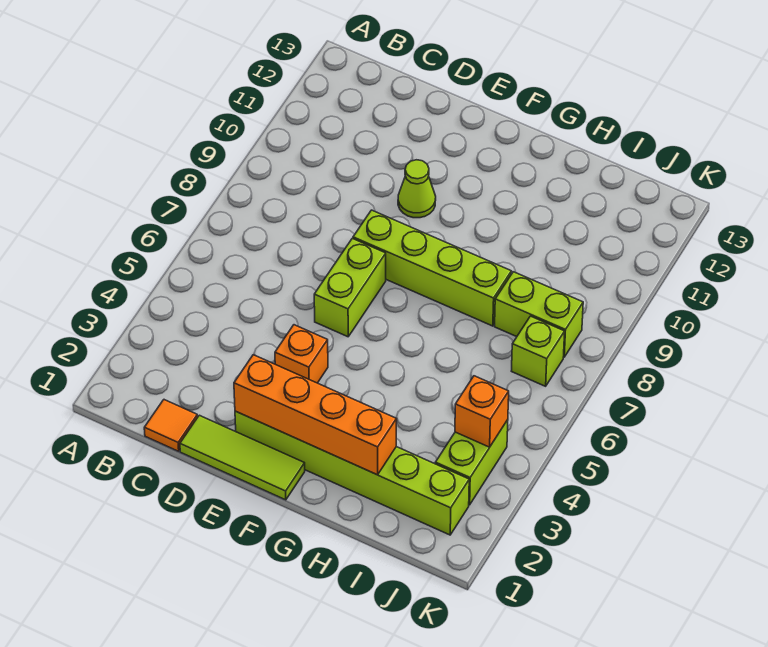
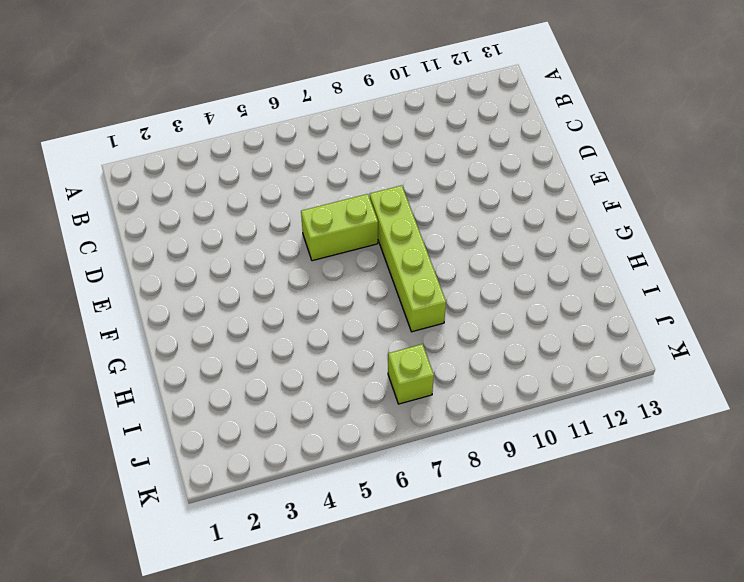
none -> orange tile C1 level 1
none -> lime tile D1:F1 level 1
none -> lime brick E2:J2 level 1

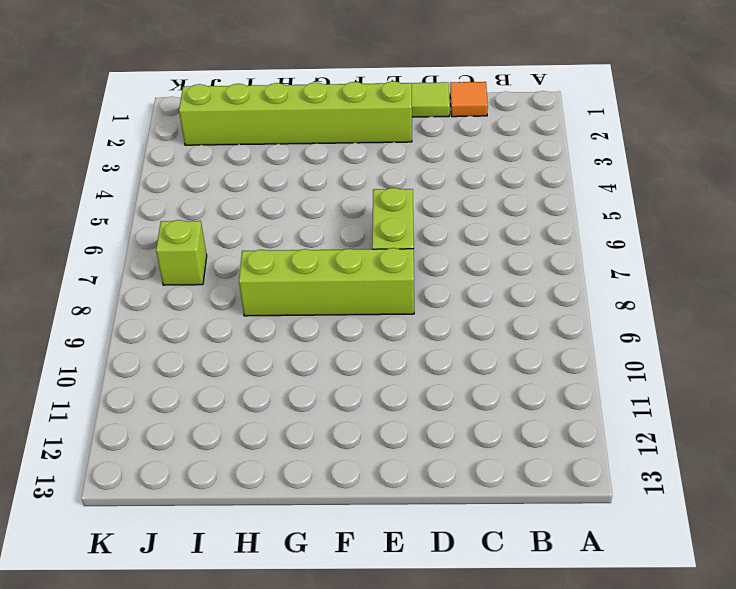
none -> orange brick E4 level 1
none -> lime cone E10 level 1
none -> lime brick I8:J8 level 1

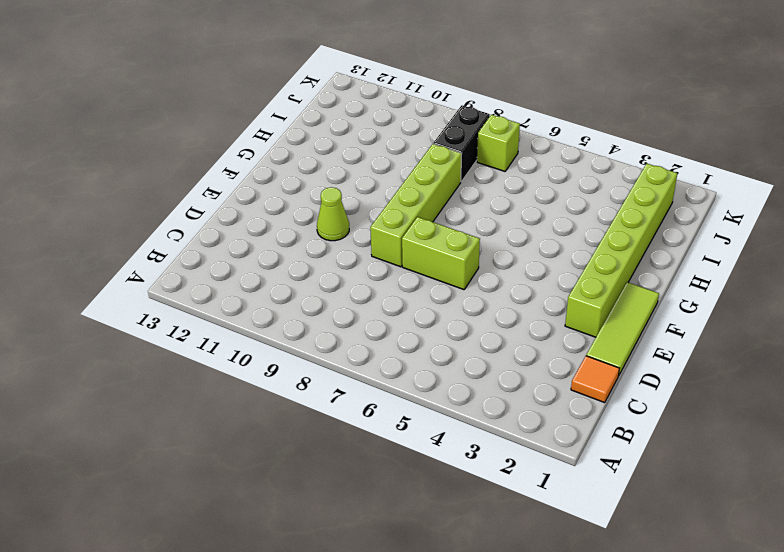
black brick I8:J8 level 1 -> lime brick I8:J8 level 1
none -> orange brick E4 level 1
none -> lime brick J3:J4 level 1
none -> orange brick E2:H2 level 2

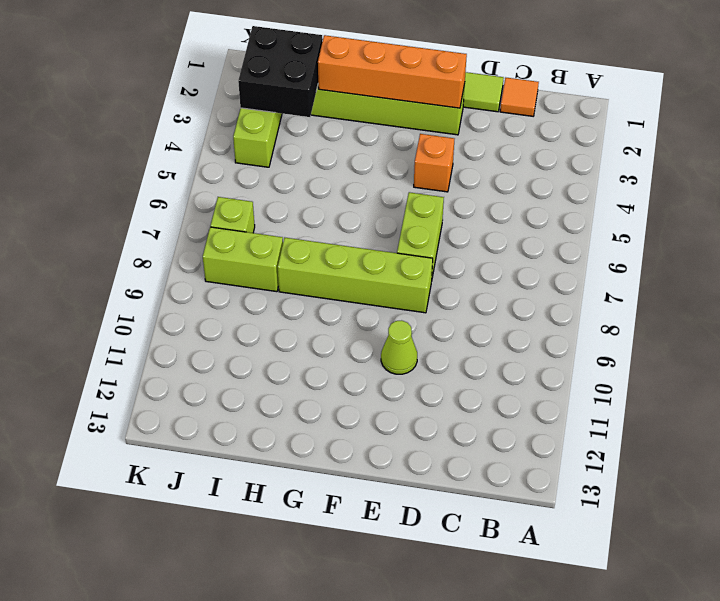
black brick I2:J3 level 2 -> none
none -> orange brick J4 level 2

